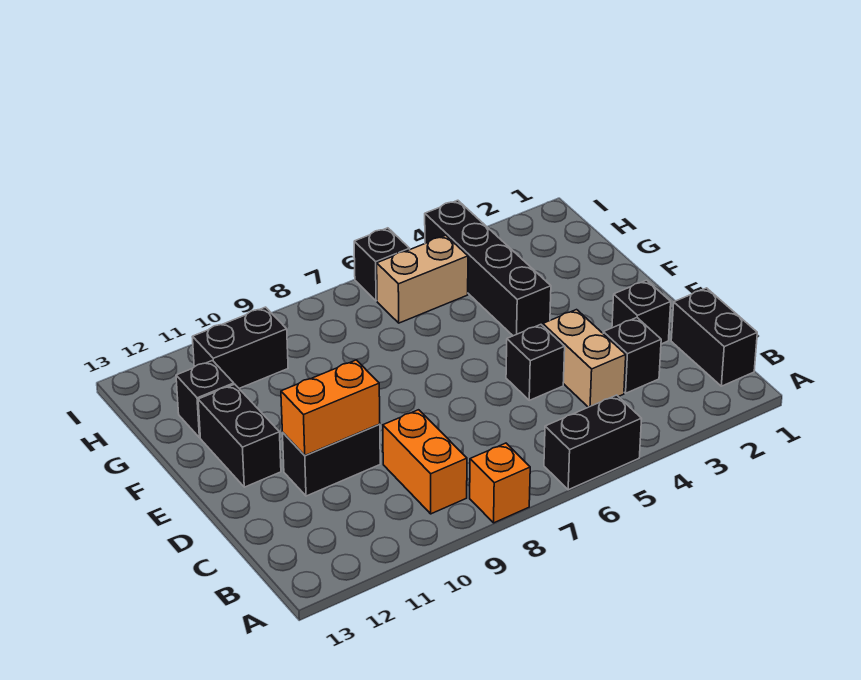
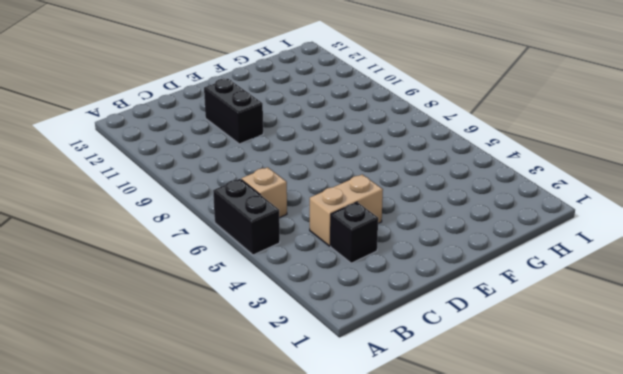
tan brick B6 level 1 -> none
none -> orange brick A8 level 1
none -> black brick B1:C1 level 1
none -> orange brick B9:C9 level 1

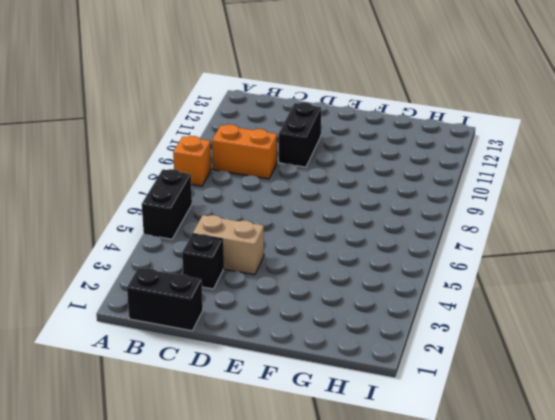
none -> black brick D2 level 1
none -> black brick D5 level 1
none -> black brick E12:F12 level 1

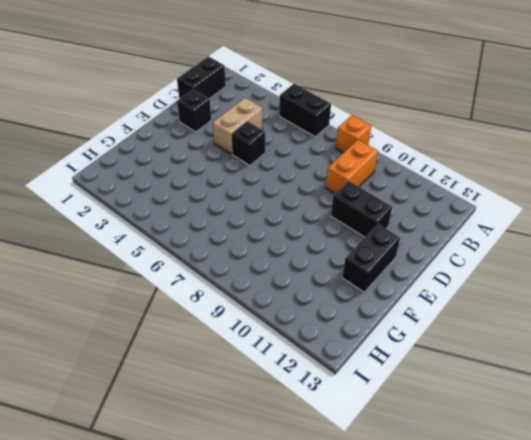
none -> black brick C3 level 1
none -> black brick F4:I4 level 1
none -> black brick G12 level 1

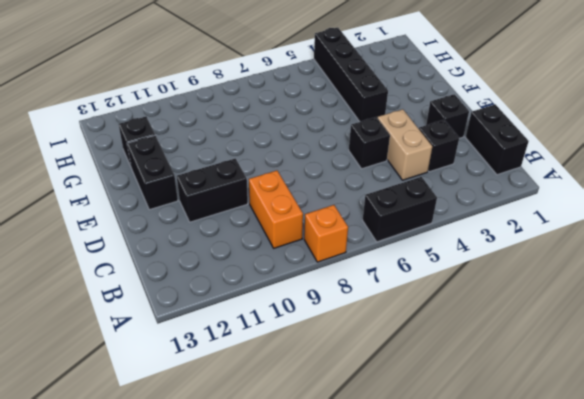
none -> tan brick H5:H6 level 1
none -> black brick H10:H11 level 1
none -> black brick I6 level 1

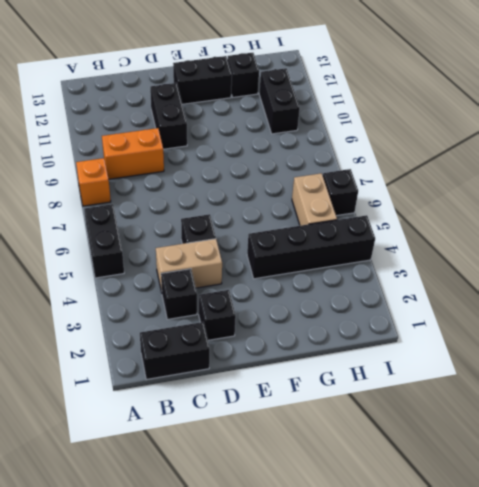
none -> orange brick D10:D11 level 2

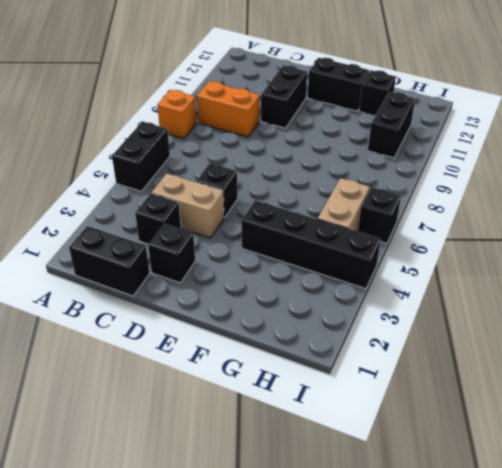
none -> orange brick D10:D11 level 2

